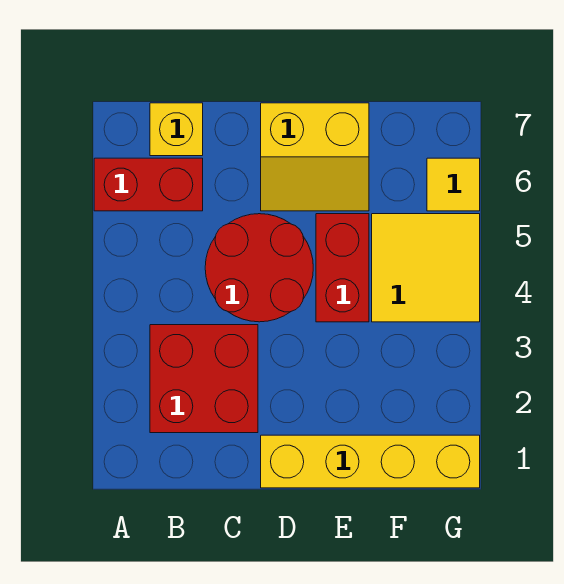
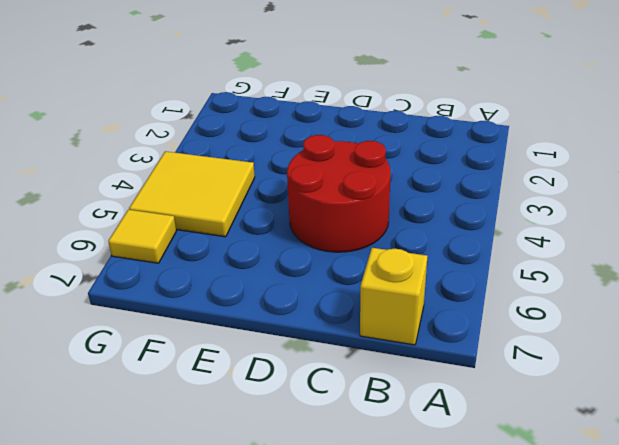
none -> red brick A6:B6 level 1
none -> red brick B2:C3 level 1

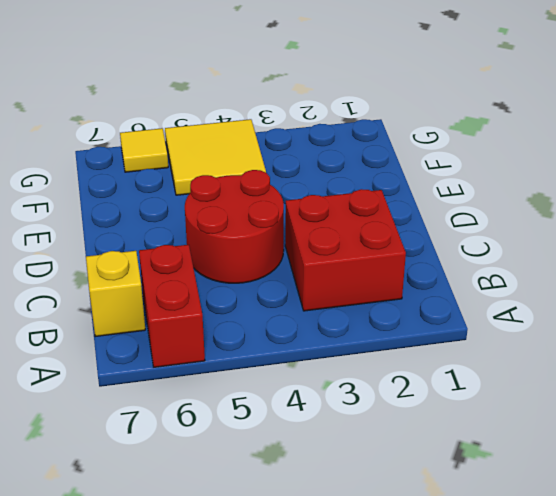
none -> yellow brick D1:G1 level 1
none -> yellow slope D6:E7 level 1 top 7

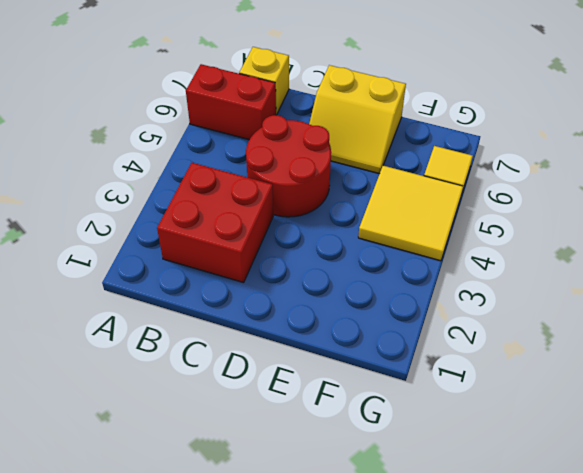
none -> yellow brick D1:G1 level 1
none -> red brick E4:E5 level 1

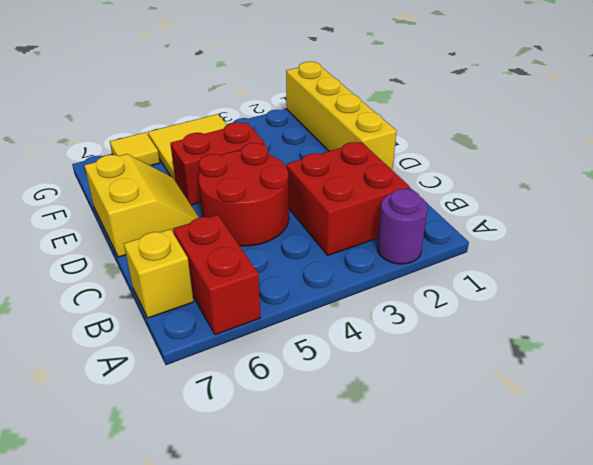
purple round brick A2 level 1 -> none

